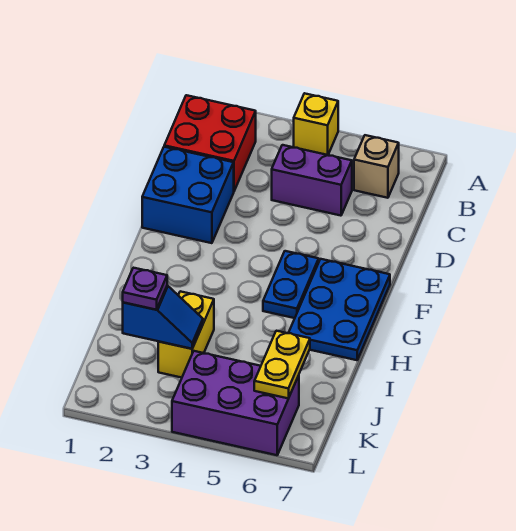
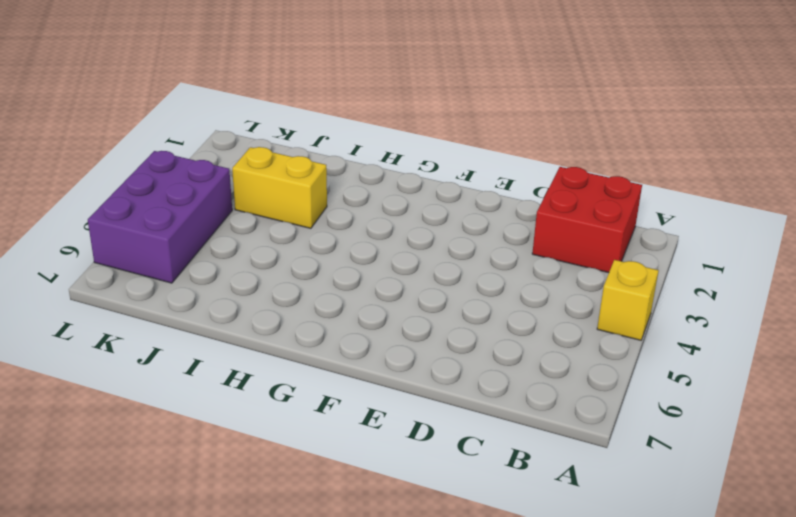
none -> tan brick B6 level 1
none -> purple brick C4:C5 level 1
none -> blue brick D1:E2 level 1

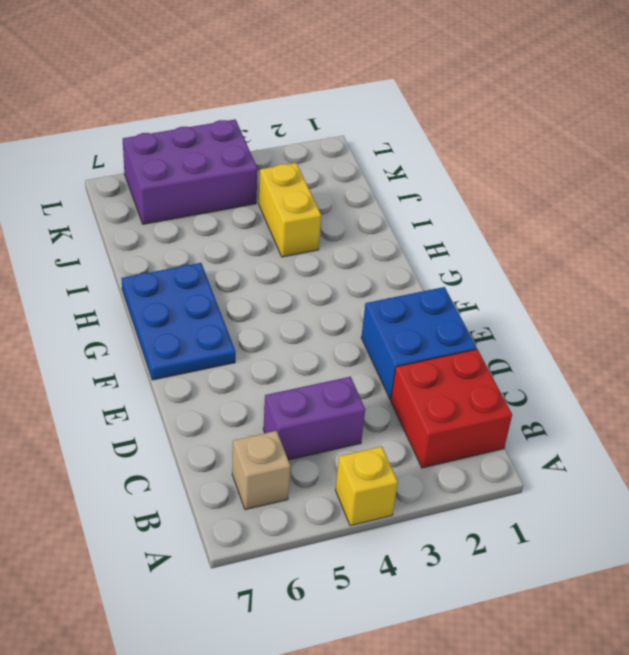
none -> blue plate F5:G5 level 1
none -> blue slope J2:J3 level 2 top 2
none -> yellow plate J6:K6 level 2

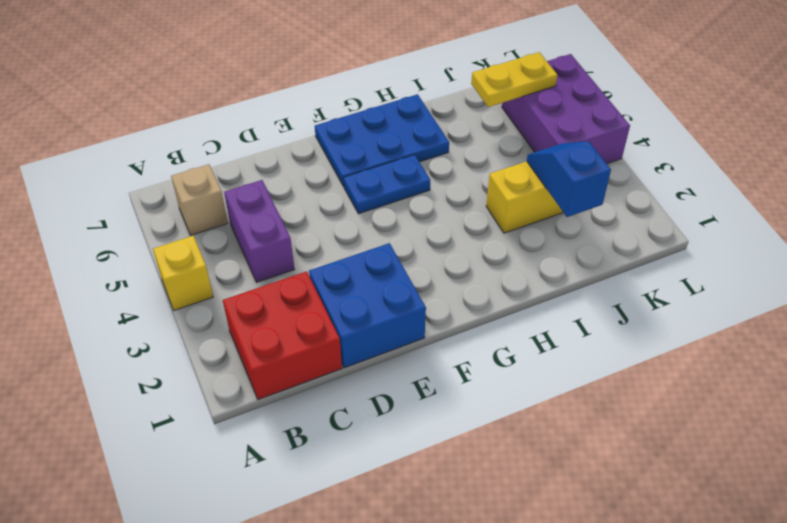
none -> purple plate J2 level 3

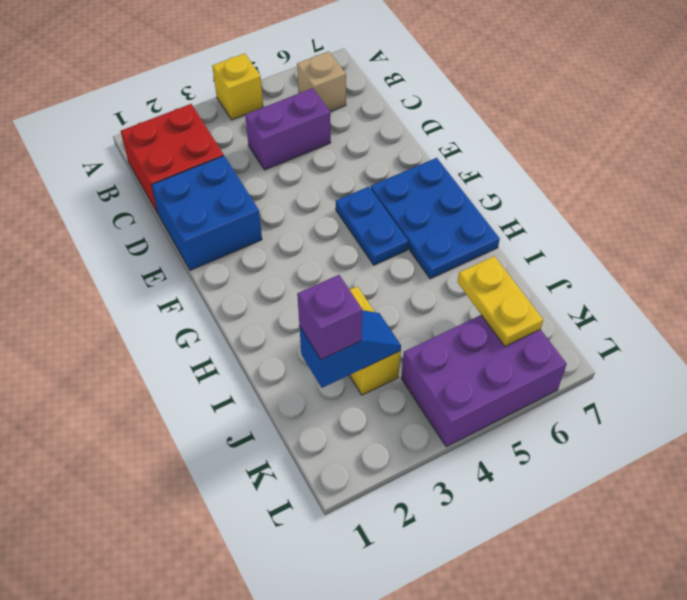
purple brick J2 level 3 -> purple plate J2 level 3

